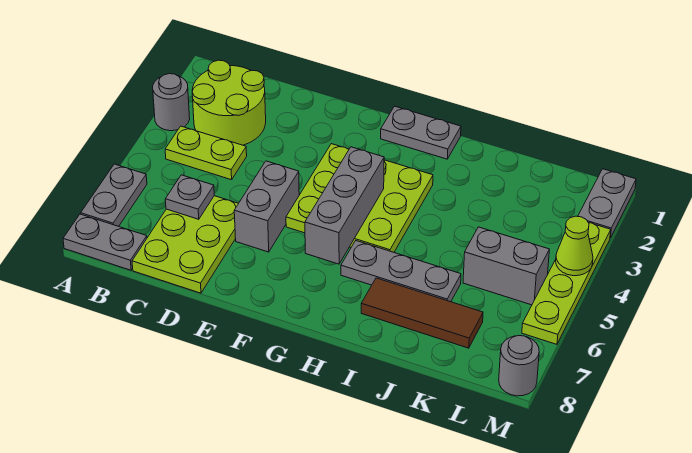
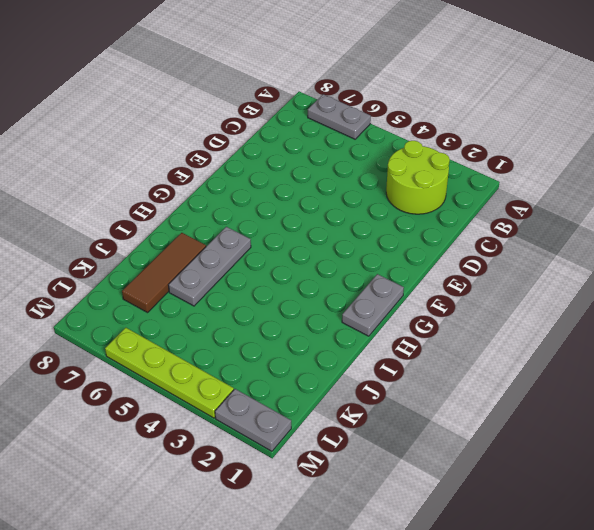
none -> grey round brick A3 level 1
none -> grey plate A8:B8 level 1
none -> lime plate B4:C4 level 1

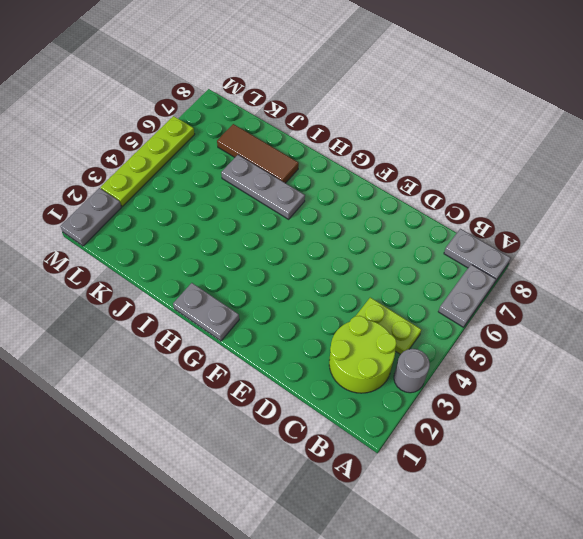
none -> lime plate C6:D8 level 1
none -> grey brick E5:E6 level 1
none -> lime plate F3:H5 level 1

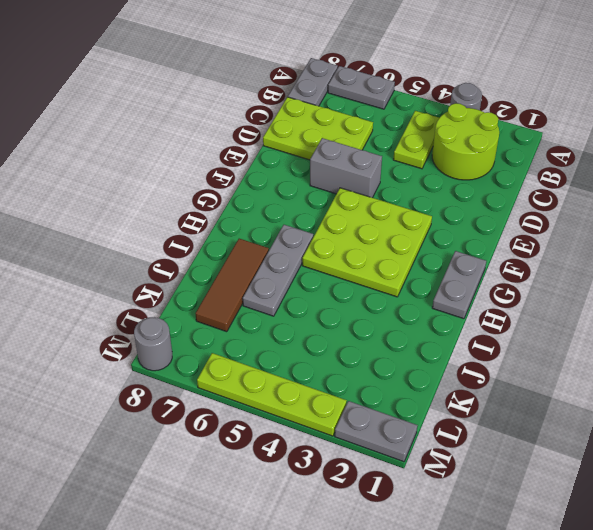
none -> grey brick K5:L5 level 1
none -> grey plate C6 level 2
none -> grey brick G4:G6 level 2

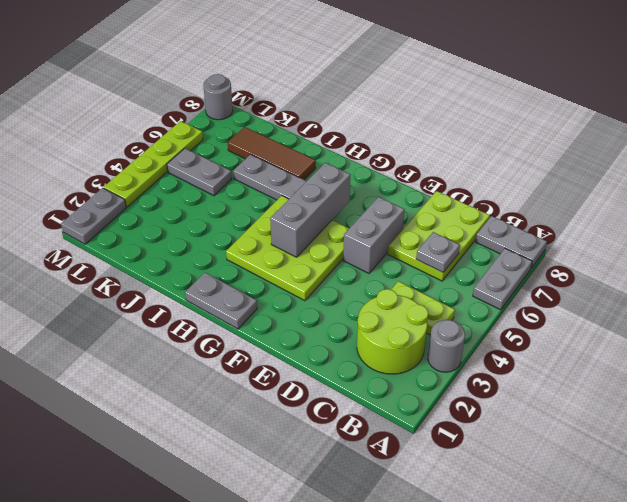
grey plate K5:L5 level 1 -> grey brick K5:L5 level 1
none -> lime cone M4 level 2

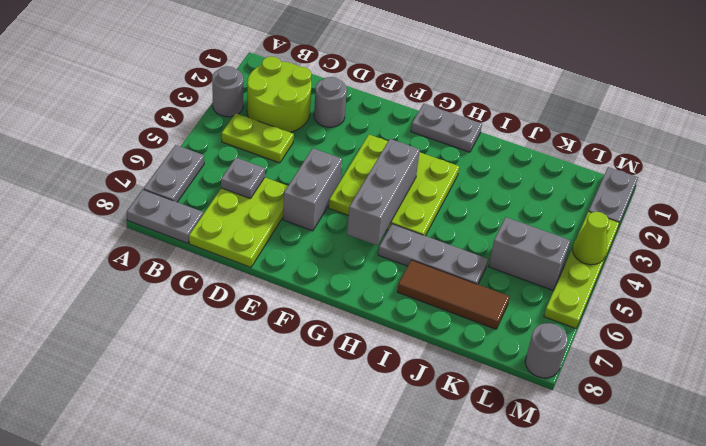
grey round brick D2 level 1 -> none

